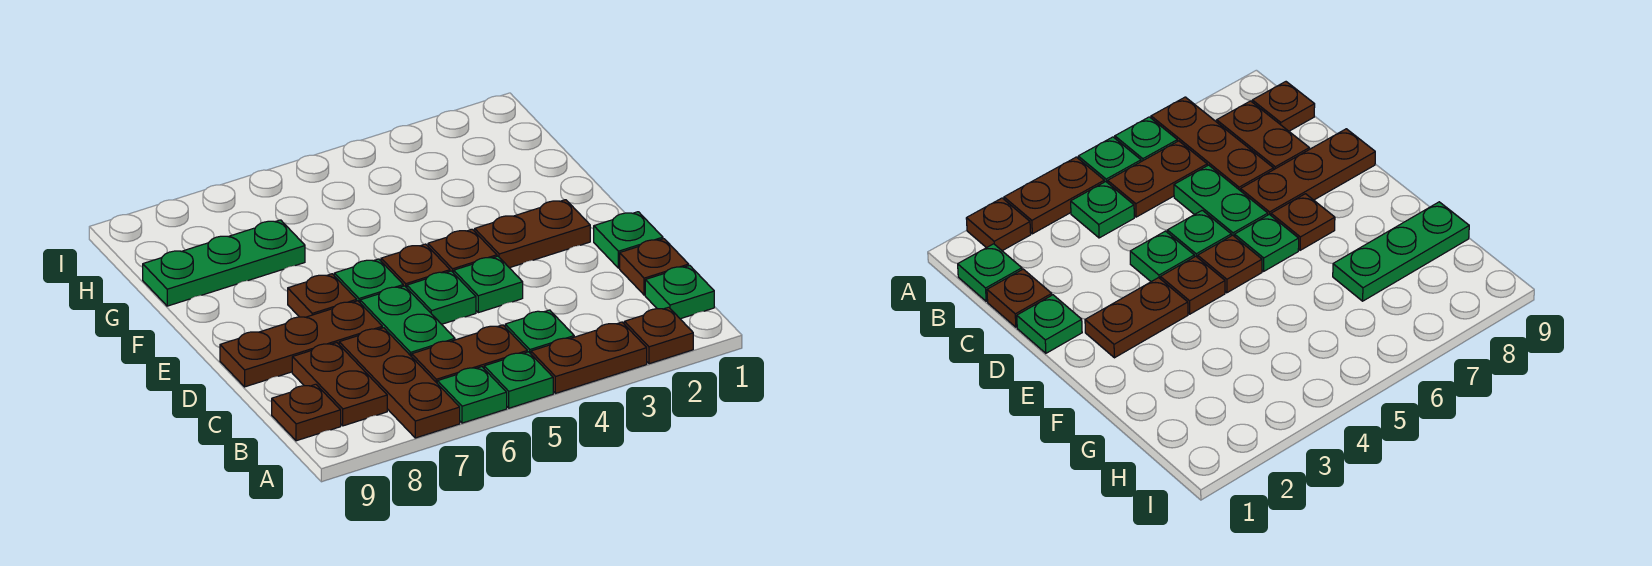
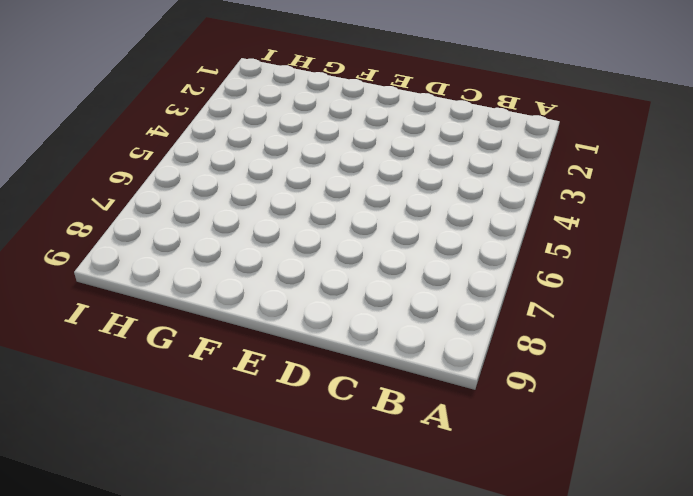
none -> brown plate A2 level 1
none -> brown plate A3:A4 level 1
none -> green plate A5 level 1

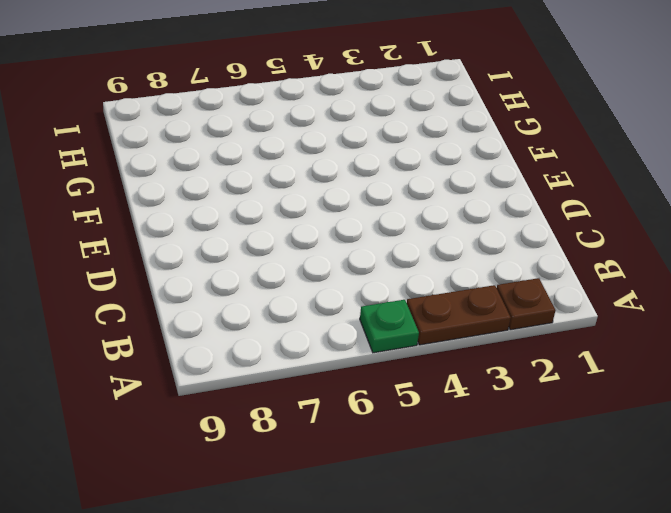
none -> green plate A6 level 1
none -> brown plate A7:C7 level 1
none -> green plate B1 level 1

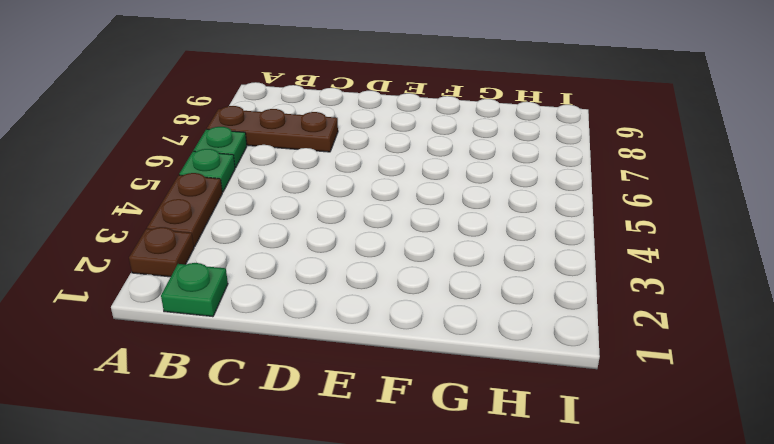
none -> green plate B4 level 1
none -> brown plate B5:B6 level 1
none -> brown plate B8:C8 level 1

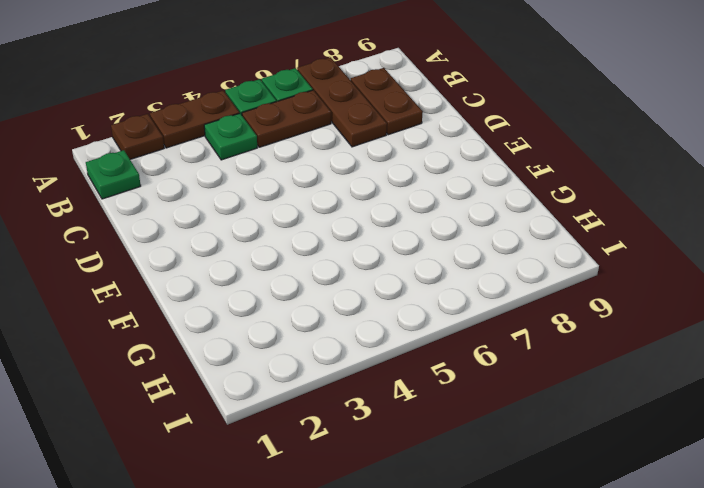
none -> brown plate B9 level 1
none -> brown plate C1 level 1
none -> green plate C6:D6 level 1

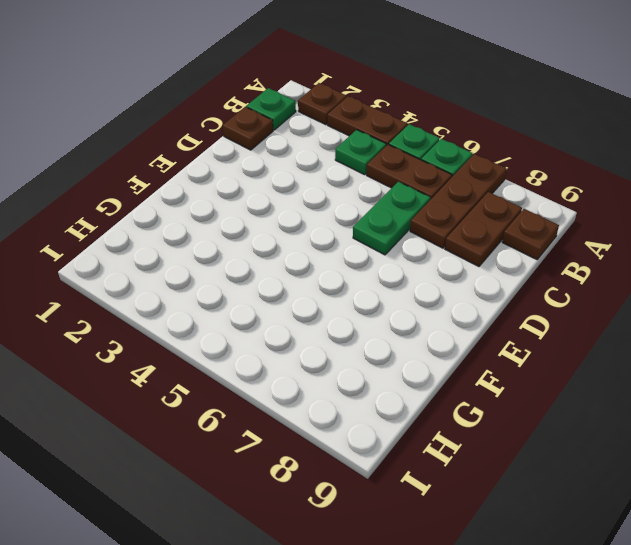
none -> green plate D1 level 1
none -> green plate D4 level 1
none -> green plate D5 level 1

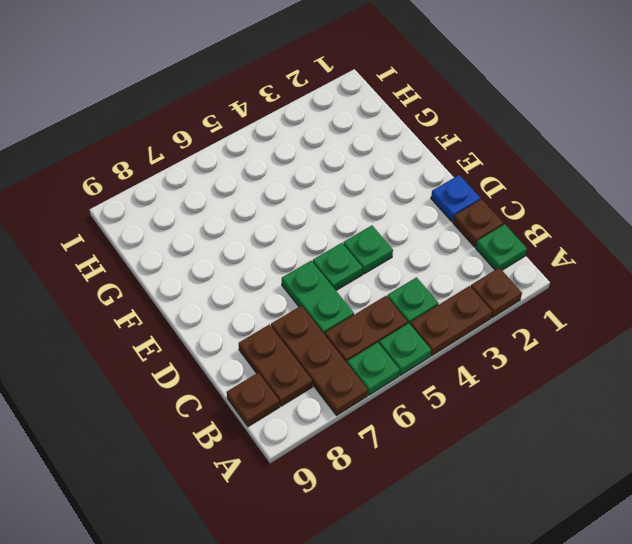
blue plate D1 level 1 -> green plate D1 level 1
none -> brown plate D7:D9 level 1
none -> brown plate E2:E3 level 1
none -> brown plate E4 level 1

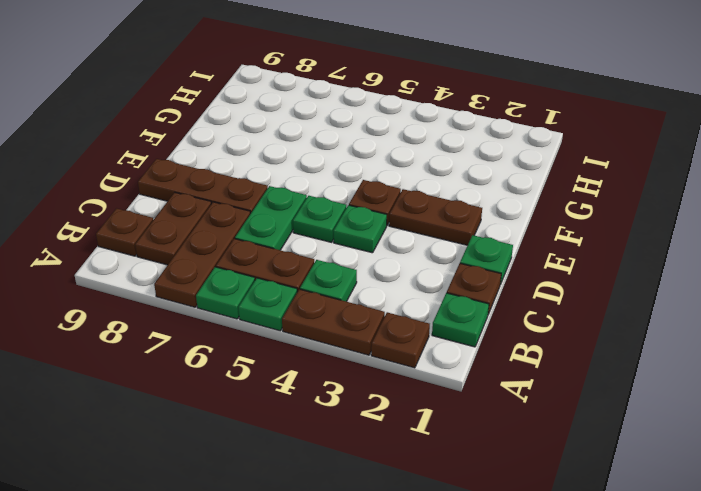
none -> brown plate E5 level 1
none -> green plate E6 level 1
none -> brown plate E7 level 1

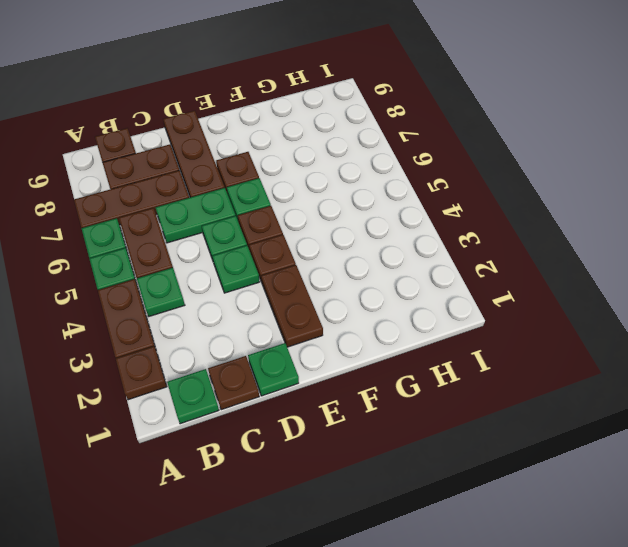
none -> green plate G7:G9 level 1

